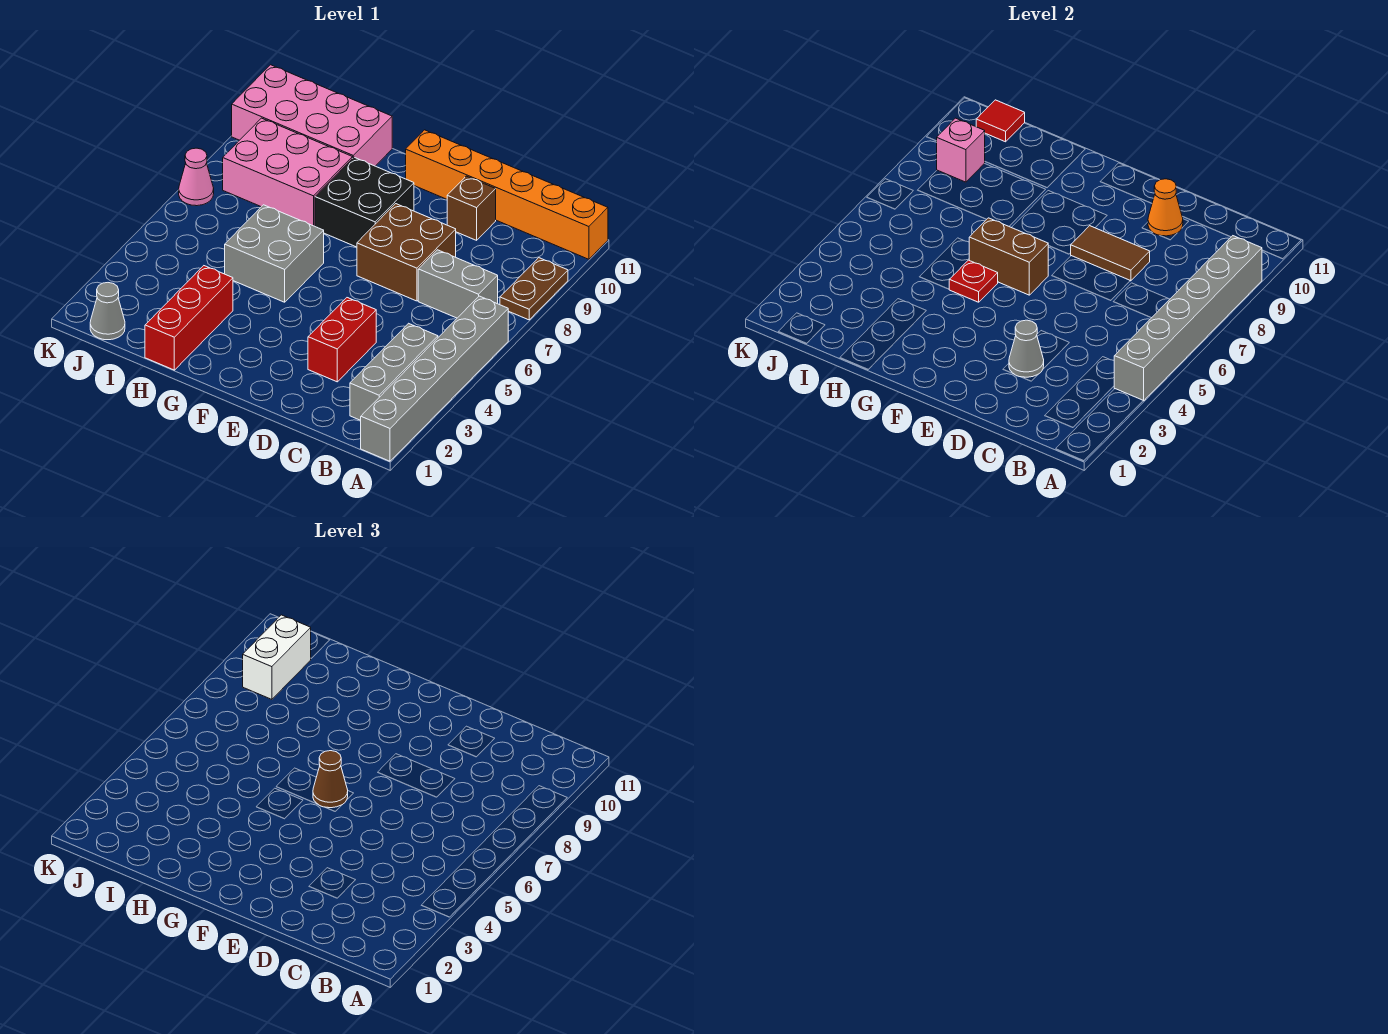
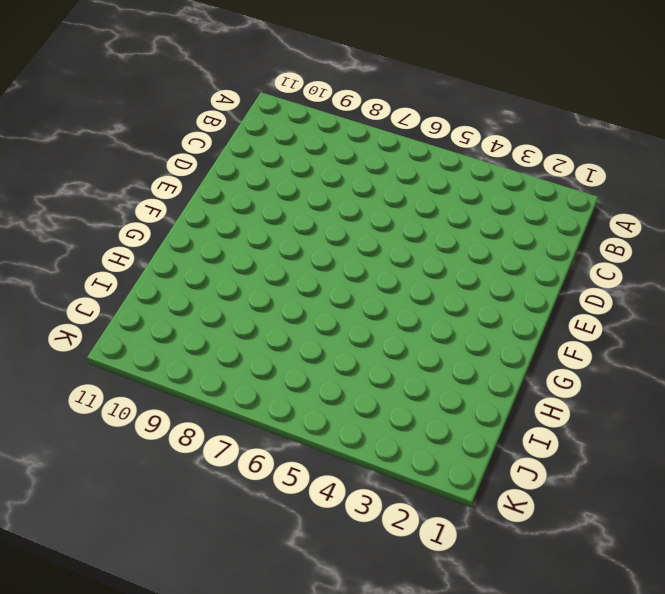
none -> grey brick A1:A6 level 1
none -> brown plate A8:A9 level 1
none -> orange brick A11:F11 level 1

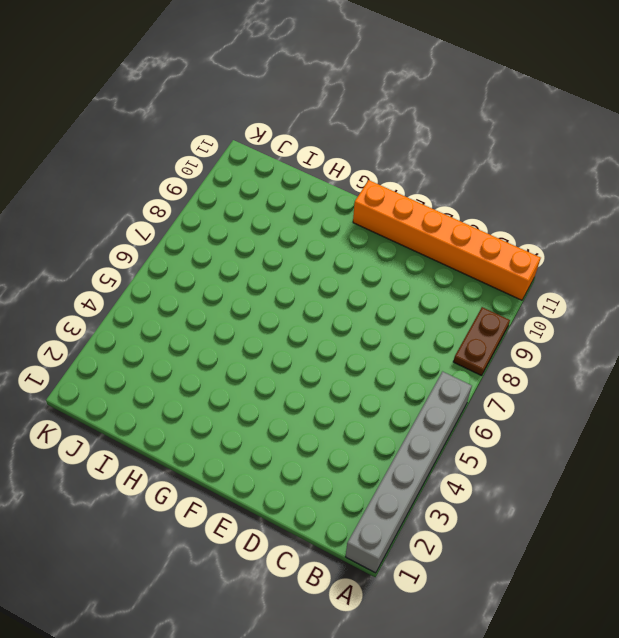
none -> grey brick B2:B4 level 1
none -> grey brick B7:C7 level 1
none -> red brick D3:D4 level 1

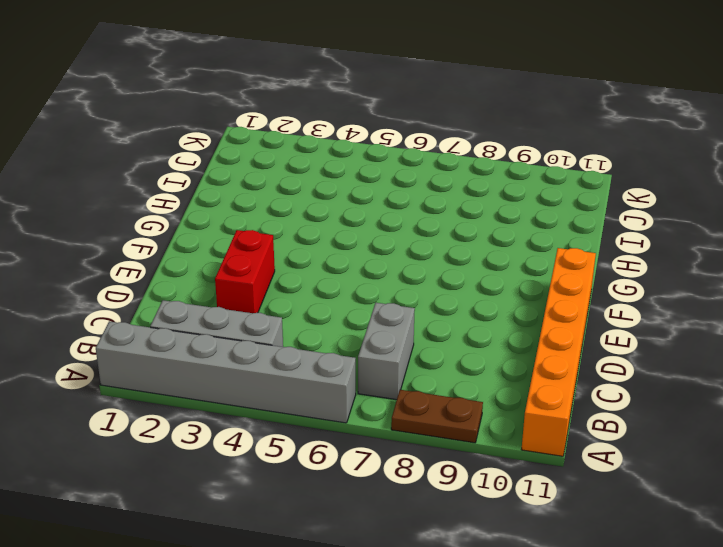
red brick D3:E3 level 1 -> red brick D3:D4 level 1
none -> brown brick D7:E8 level 1
none -> brown brick D10 level 1
none -> black brick F8:G9 level 1

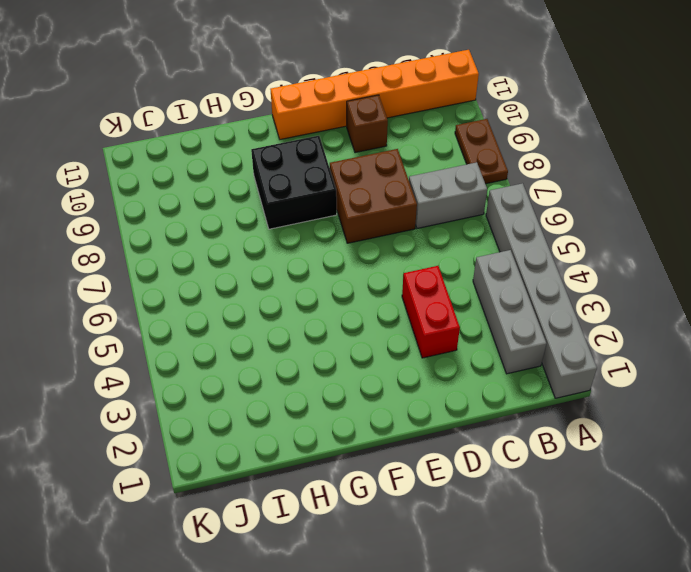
none -> grey brick G5:H6 level 1
none -> red brick H1:H3 level 1
none -> pink brick H8:J9 level 1

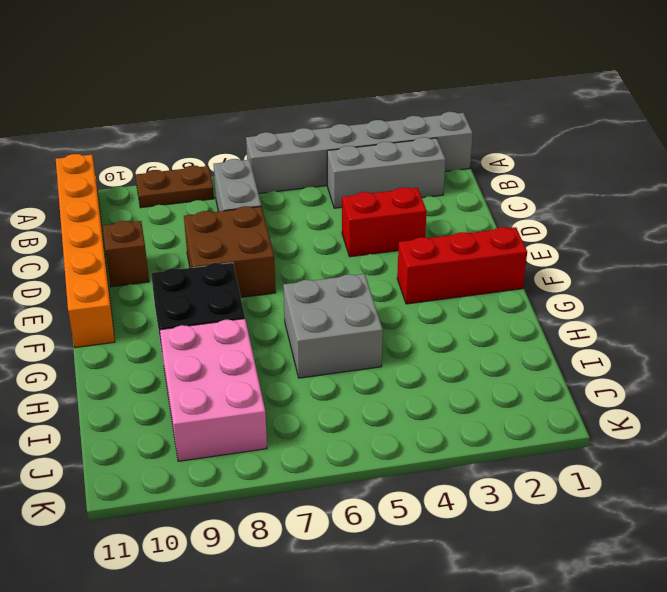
red brick F1:F3 level 1 -> red brick H1:H3 level 1
none -> pink brick H10:K11 level 1
none -> grey cone J1 level 1
none -> pink cone K7 level 1

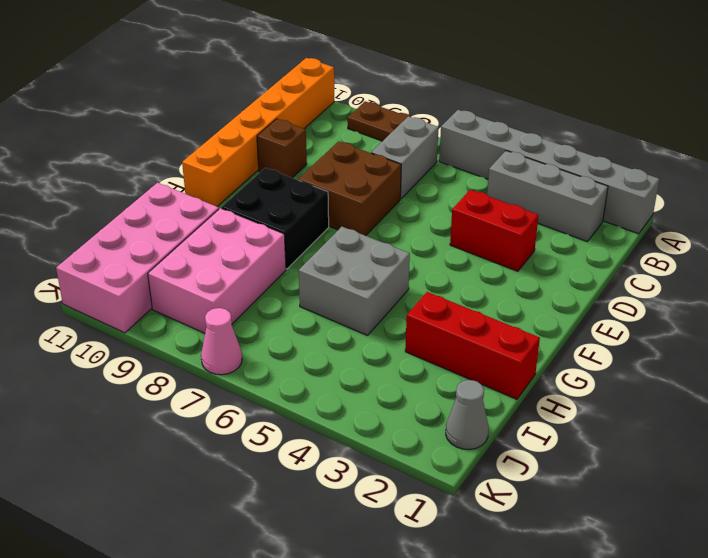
none -> grey brick A4:A9 level 2
none -> grey cone D3 level 2
none -> brown tile D8:E8 level 2

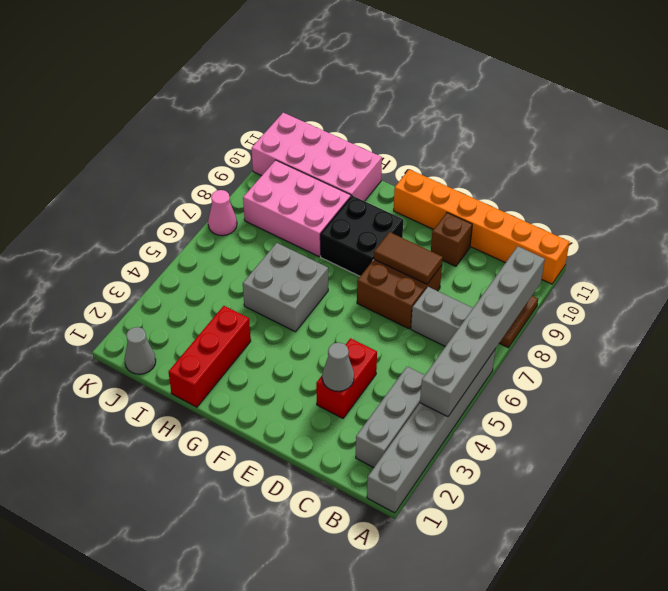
none -> orange cone D10 level 2
none -> brown brick F6:G6 level 2
none -> red plate G5 level 2

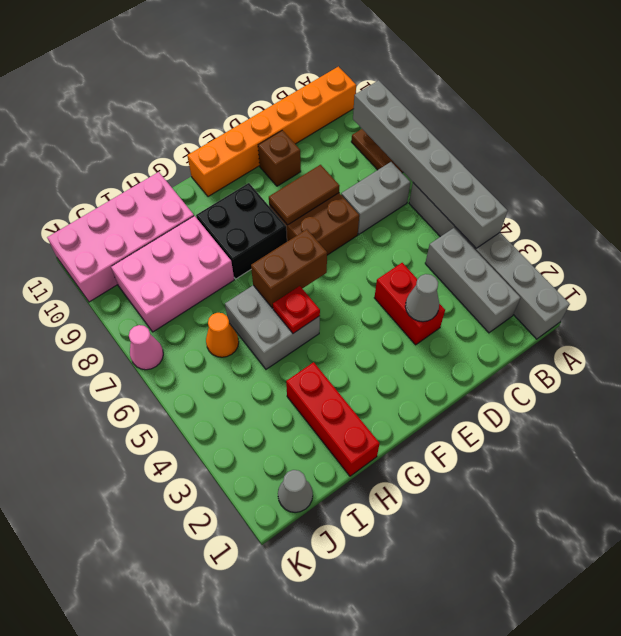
orange cone I6 level 1 -> orange cone D10 level 2
none -> pink brick J9 level 2
none -> red tile J11 level 2
none -> brown cone F6 level 3

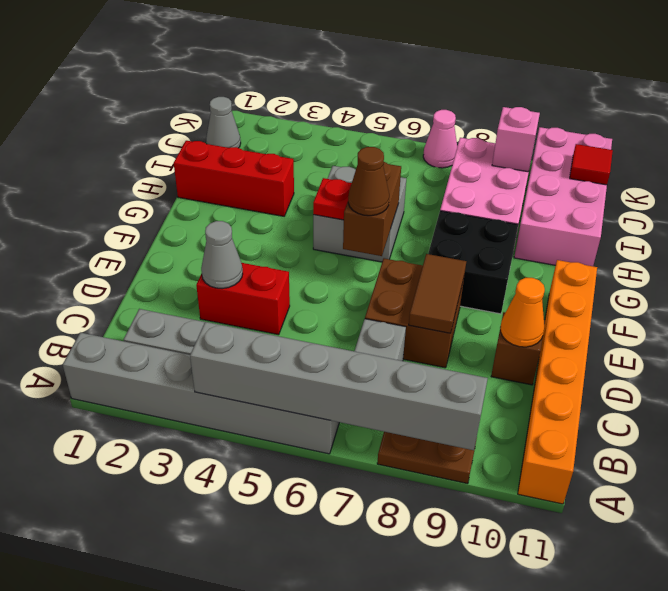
none -> white brick J9:J10 level 3

